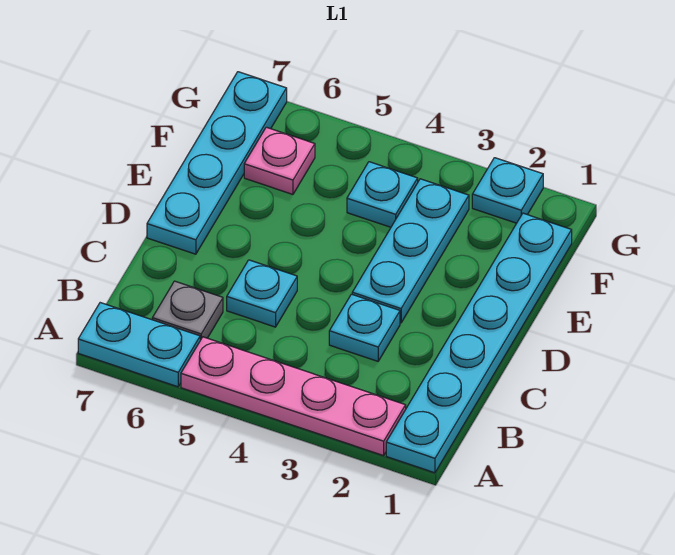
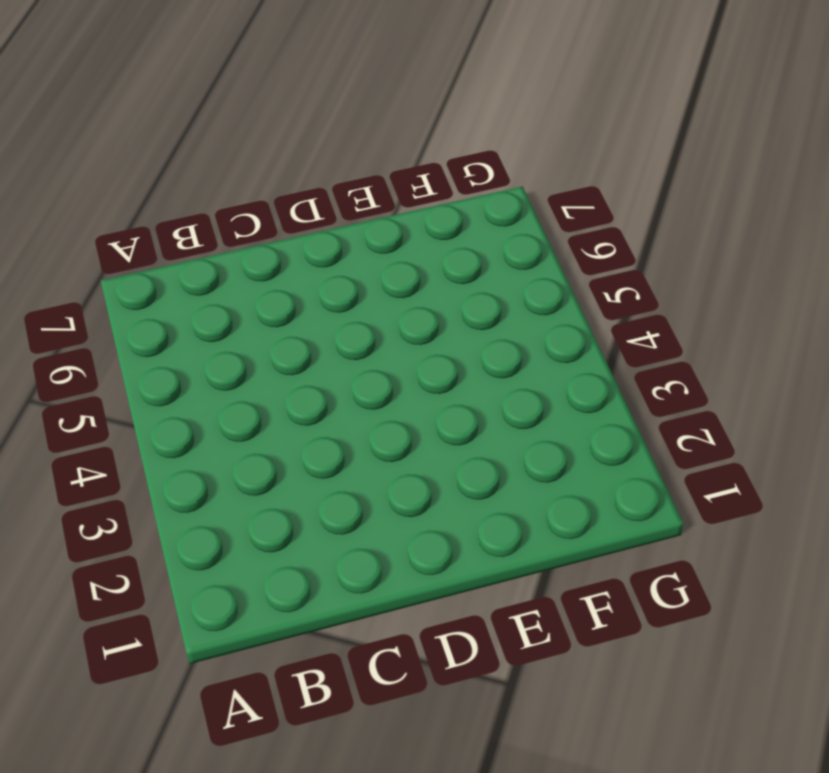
none -> cyan plate A1:F1 level 1
none -> pink plate A2:A5 level 1

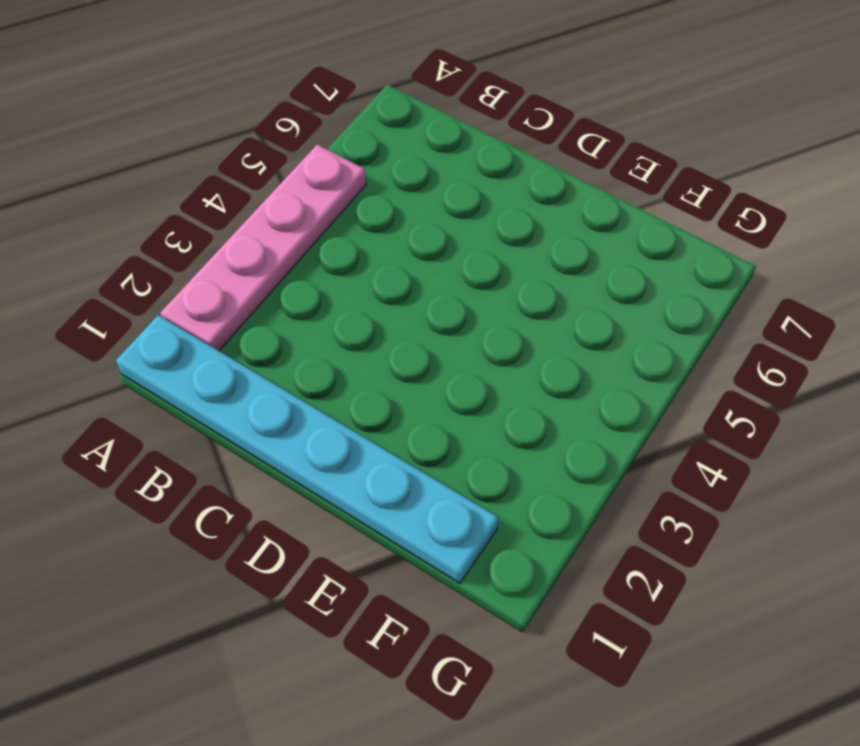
none -> cyan plate A6:A7 level 1
none -> grey plate B6 level 1

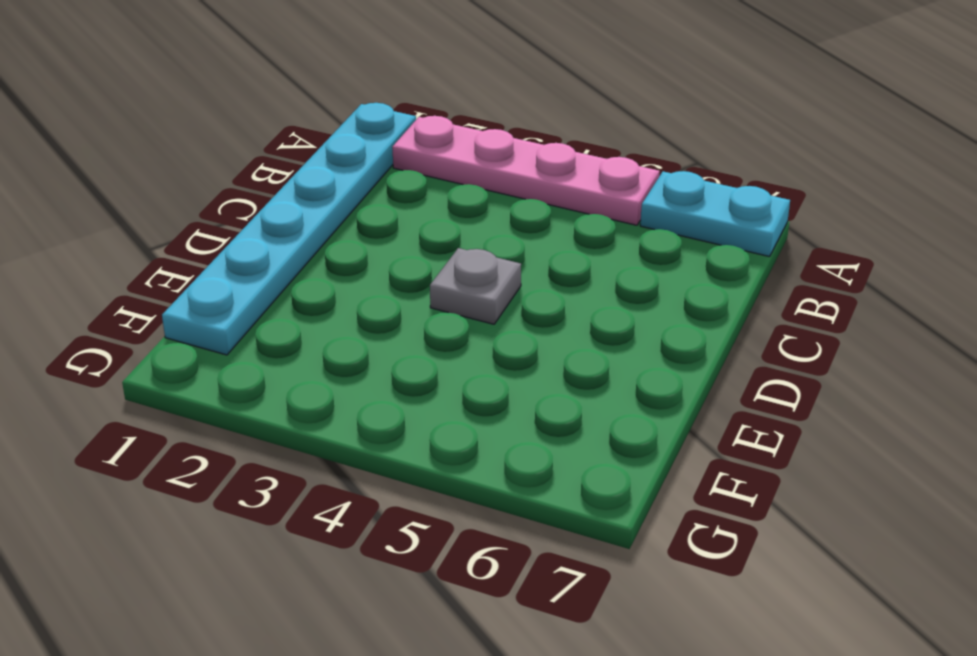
grey plate D4 level 1 -> grey plate B6 level 1
none -> cyan plate C3 level 1
none -> cyan plate C5 level 1

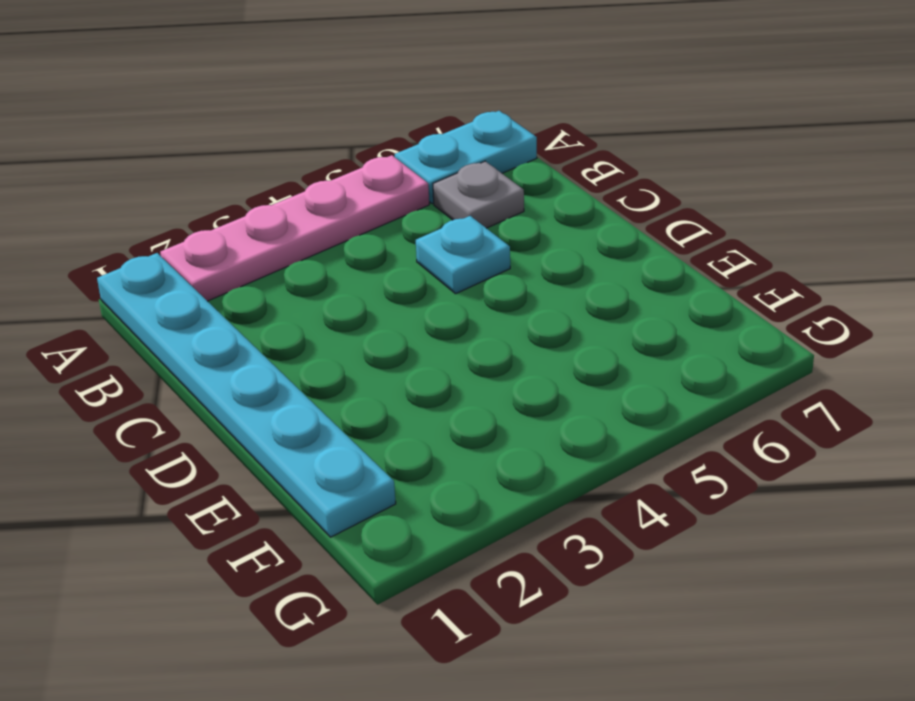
none -> cyan plate C3 level 1
none -> cyan plate D3:F3 level 1

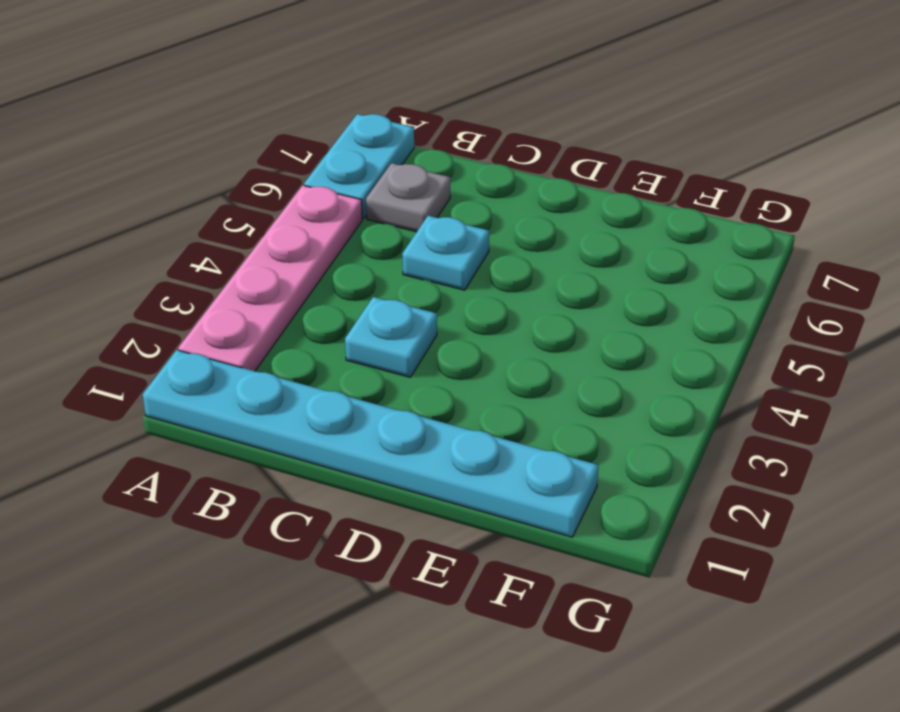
none -> cyan plate D3:F3 level 1
none -> cyan plate D7:G7 level 1

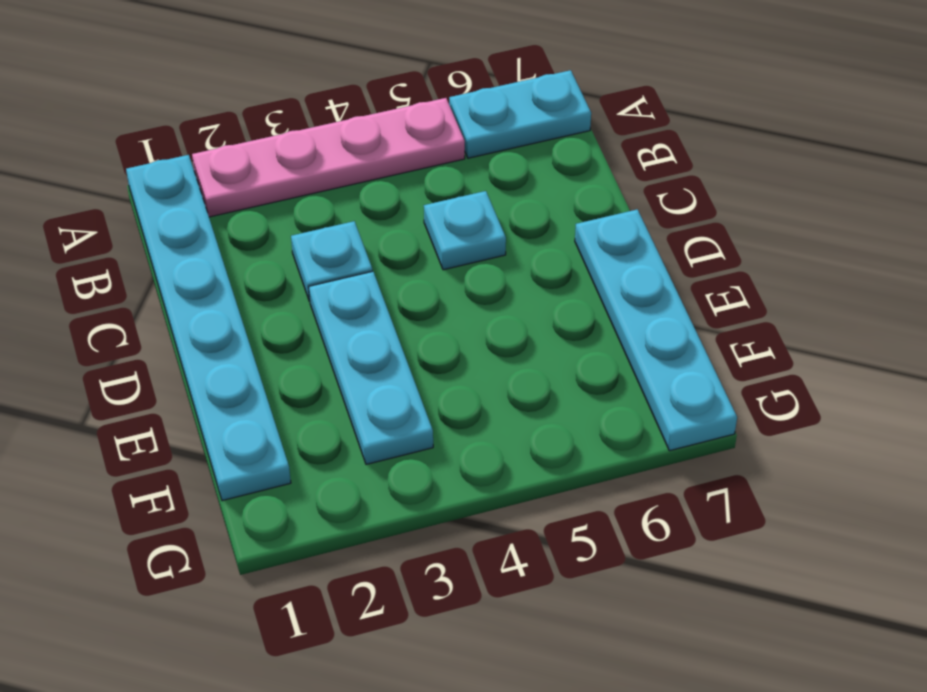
none -> grey plate B6 level 1
none -> cyan plate F4 level 1

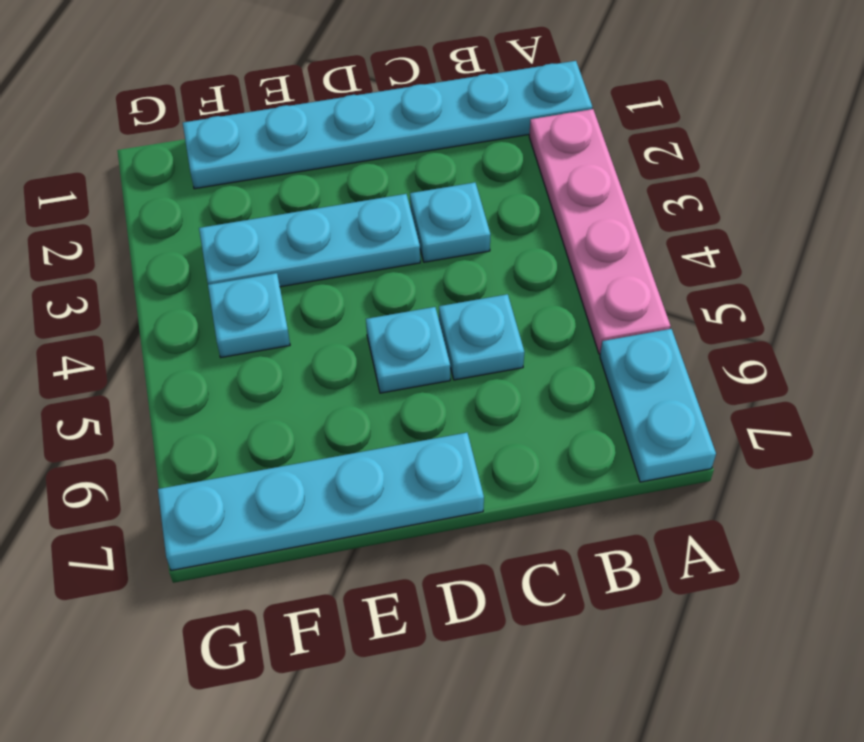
cyan plate D5 level 1 -> cyan plate G2 level 1
none -> grey plate B6 level 1
none -> pink plate F6 level 1

